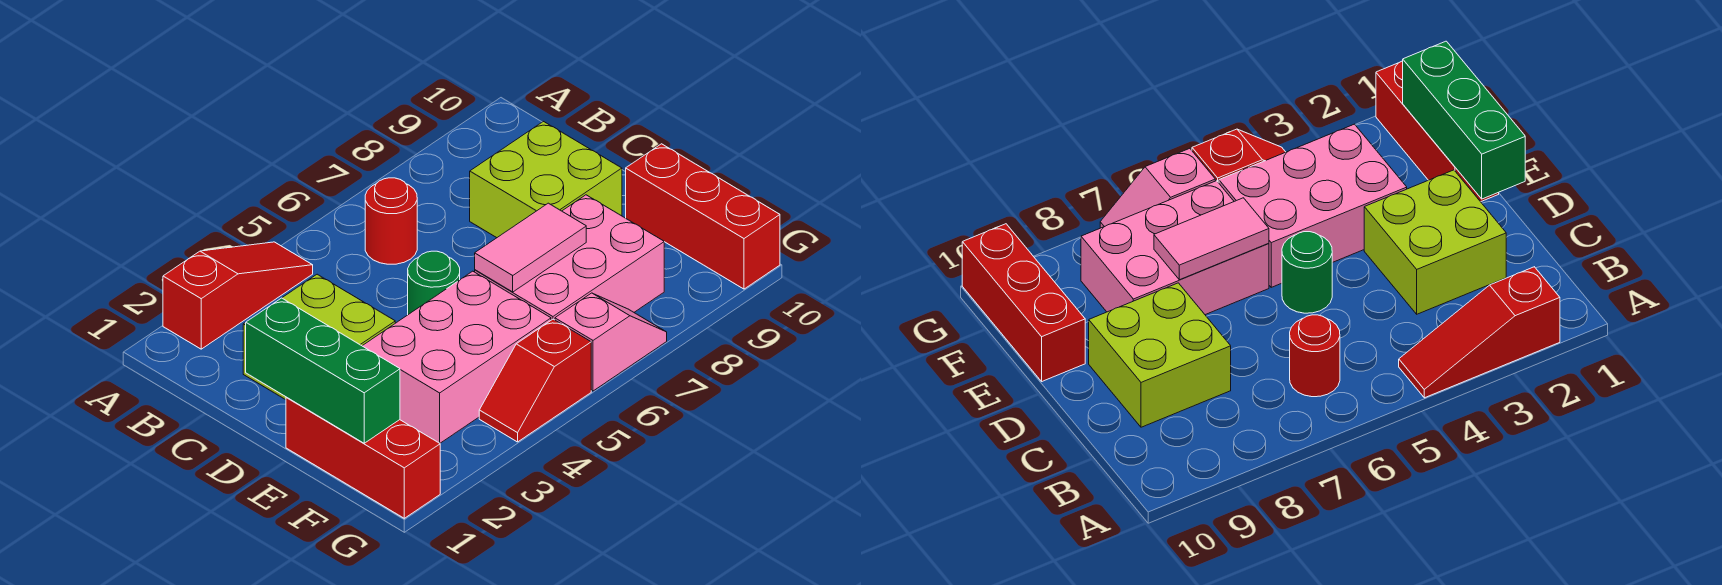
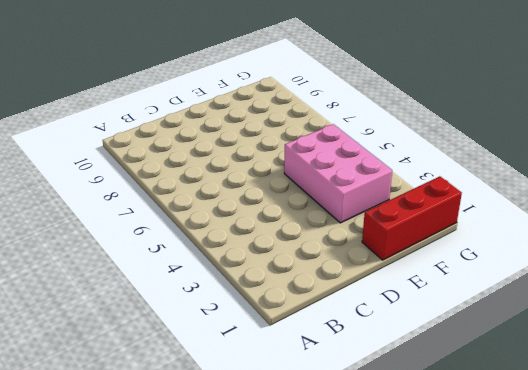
none -> red slope A2:A4 level 1 top 2
none -> red round brick B6 level 1
none -> lime brick C2:D3 level 1

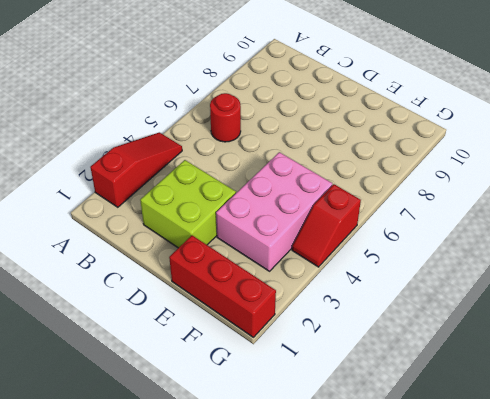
none -> lime brick C8:D9 level 1
none -> green round brick D5 level 1
none -> pink brick E6:F8 level 1

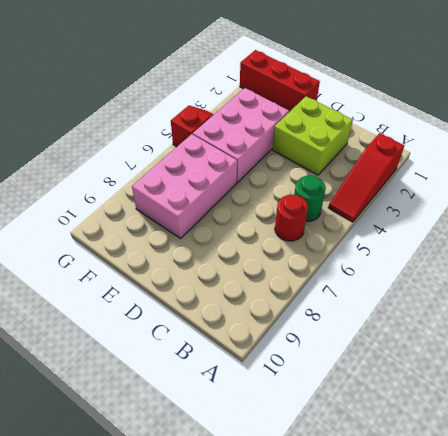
green round brick B5 level 1 -> green round brick D5 level 1
none -> lime brick C8:D9 level 1
none -> red brick E10:G10 level 1
none -> pink slope G6:G7 level 1 top 6

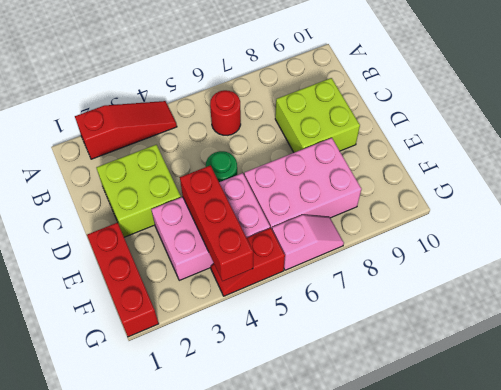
red brick E4:G4 level 2 -> red brick E10:G10 level 1
none -> green brick D1:F1 level 2
none -> pink tile E6:E7 level 2

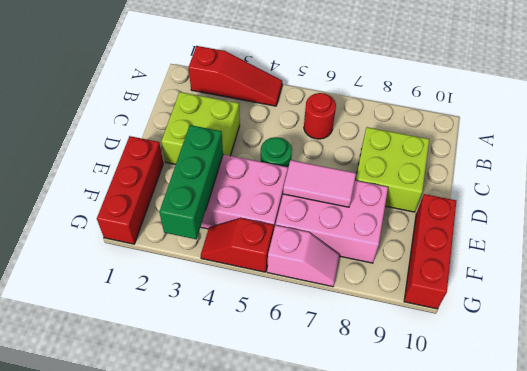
green brick E3:G3 level 2 -> green brick D1:F1 level 2

